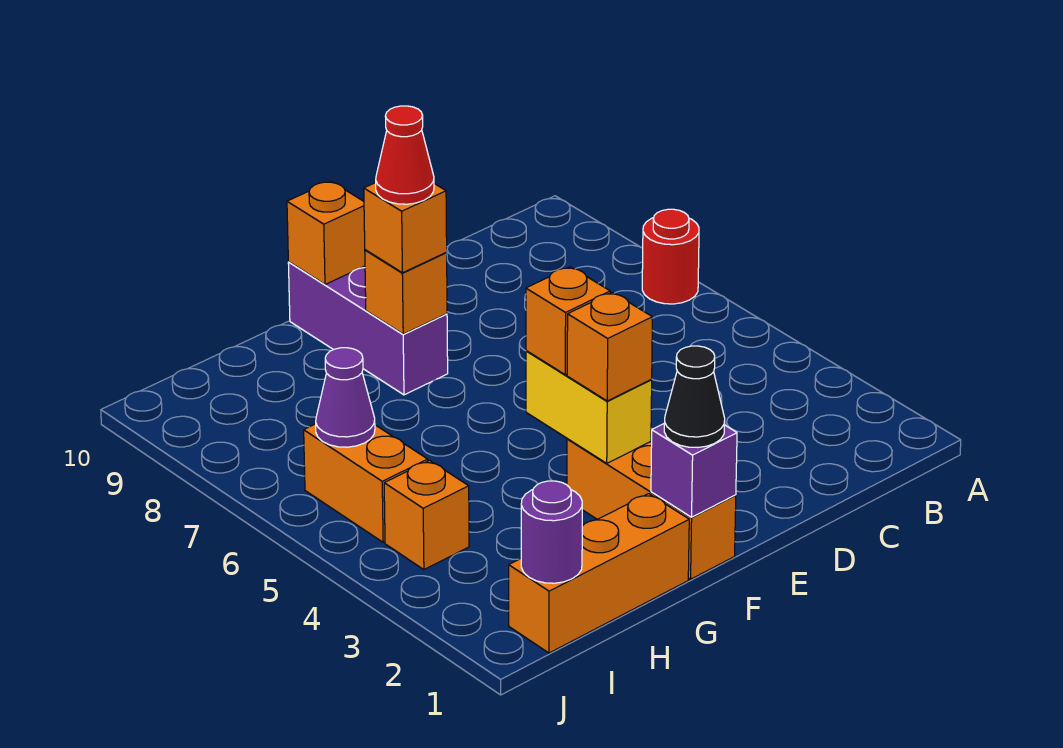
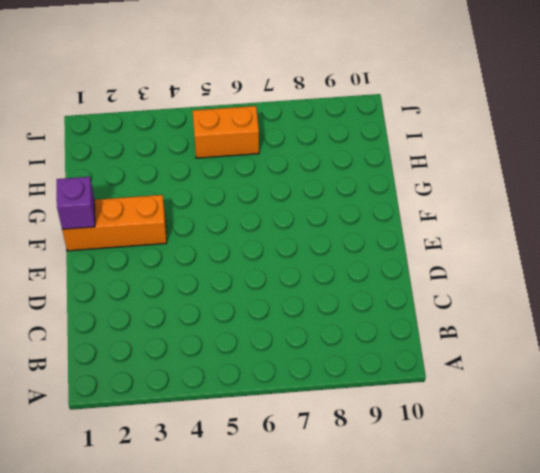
none -> red round brick A7 level 1
none -> purple brick F8:F10 level 1
none -> orange brick G1:I1 level 1

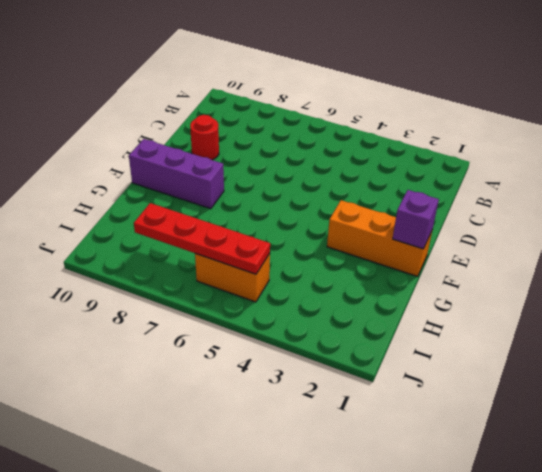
red round brick D9 level 1 -> red round brick A7 level 1
red plate I5:I8 level 2 -> purple cone I6 level 2
none -> orange brick G1:I1 level 1
none -> orange brick I4 level 1
none -> yellow brick F3:F4 level 2

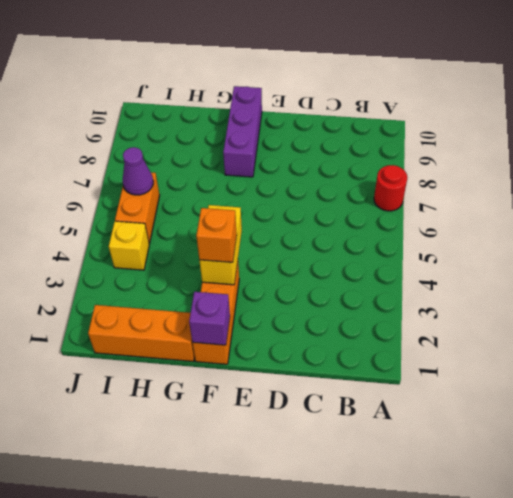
yellow brick I4 level 1 -> orange brick I4 level 1
none -> orange brick F8 level 2
none -> orange brick F10 level 2
none -> purple round brick I1 level 2

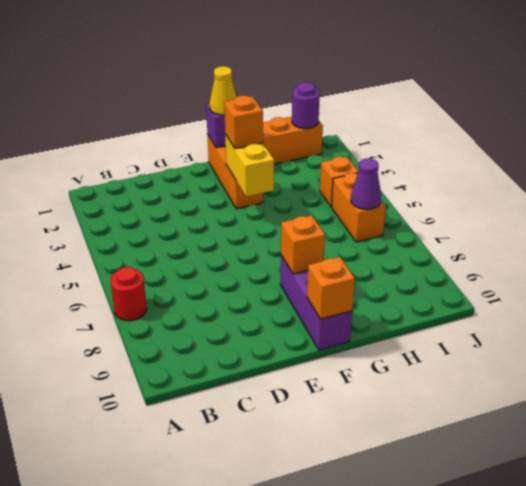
yellow cone F1 level 3 -> black cone F1 level 3
none -> orange brick F4 level 3
none -> orange brick F8 level 3
none -> red cone F8 level 4

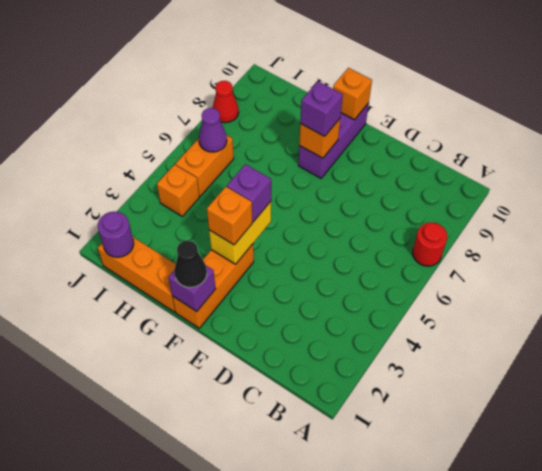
purple brick F4 level 3 -> orange brick F4 level 3
purple brick F8 level 3 -> orange brick F8 level 3
red cone J8 level 1 -> red cone F8 level 4

